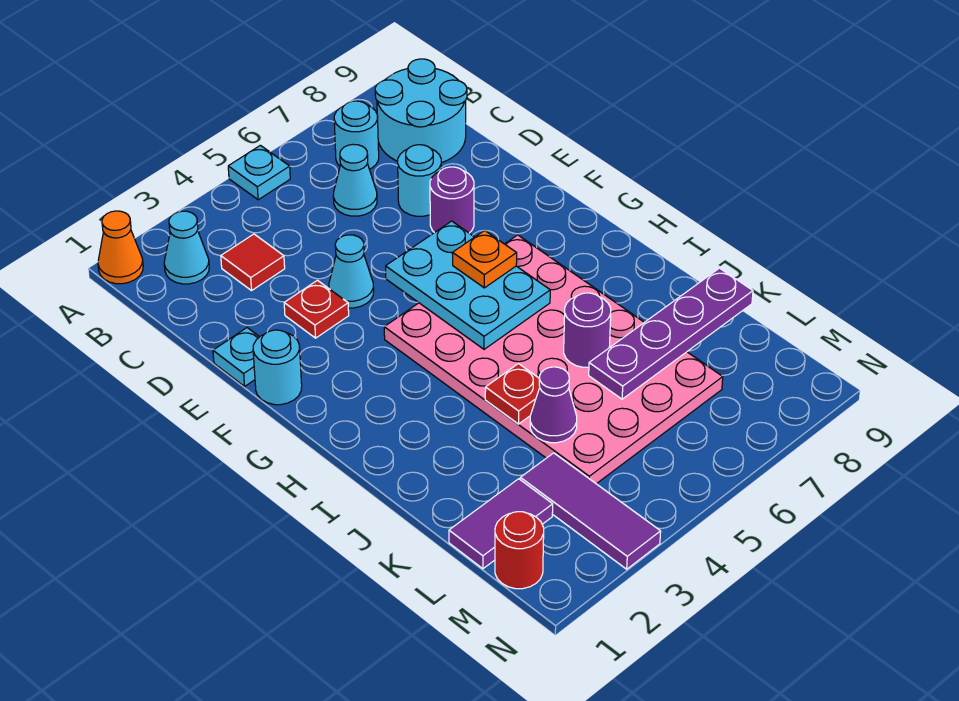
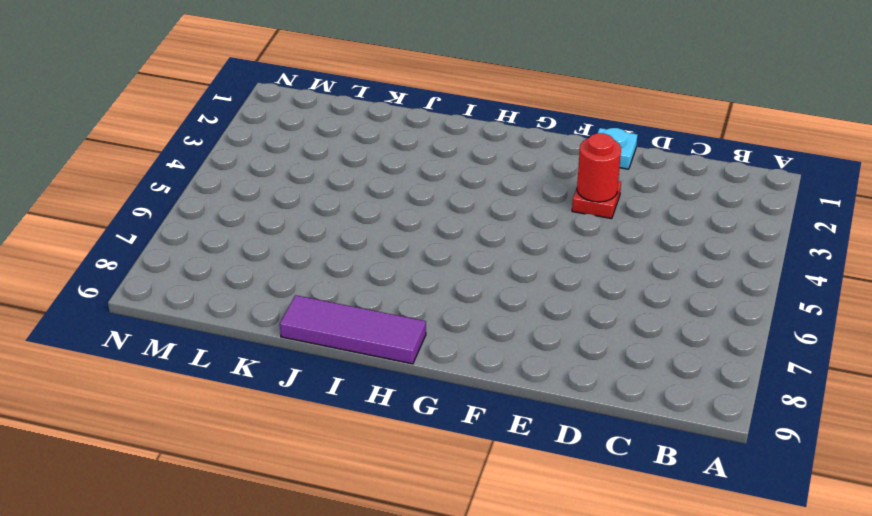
red round brick E3 level 2 -> red round brick M1 level 1
purple tile H9:J9 level 1 -> purple tile L3:N3 level 1
none -> orange cone A1 level 1
none -> cyan plate A5 level 1
none -> cyan cone B2 level 1

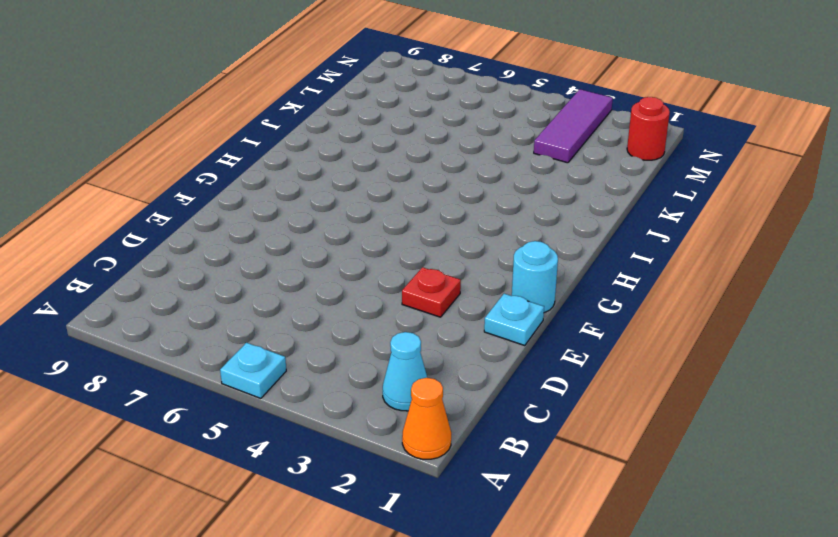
none -> cyan round brick B7 level 1
none -> cyan round brick B8:C9 level 1
none -> red tile C3 level 1

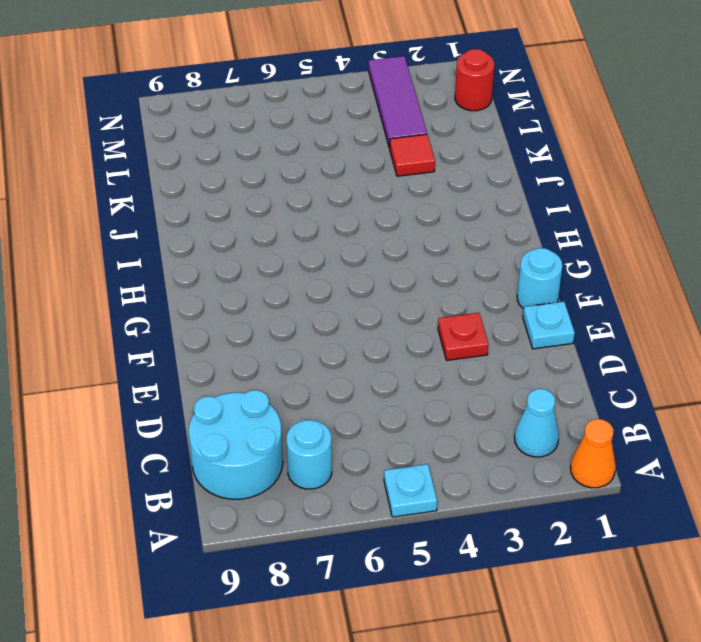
red tile K3 level 1 -> red tile C3 level 1
none -> cyan cone C6 level 1
none -> cyan round brick D7 level 1
none -> cyan cone E4 level 1

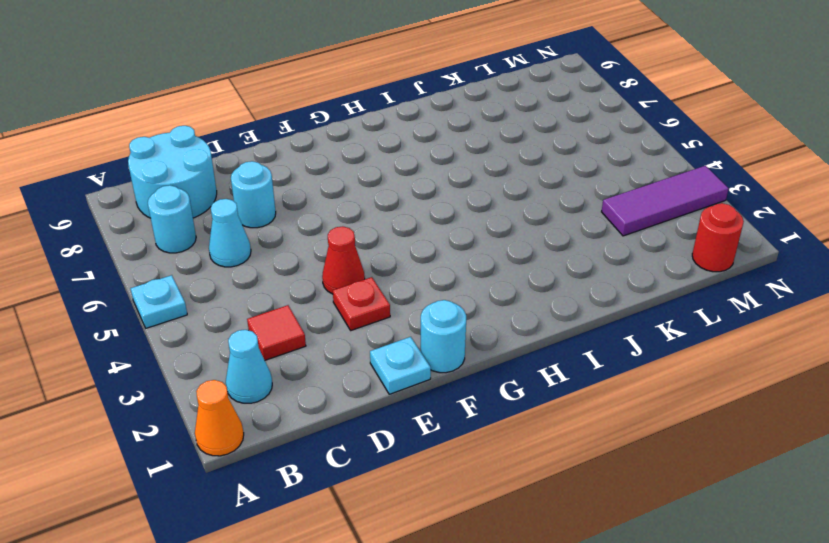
red cone E4 level 1 -> cyan cone E4 level 1
none -> purple round brick E7 level 1
none -> pink plate G4:L7 level 1
none -> purple tile L1:L2 level 1

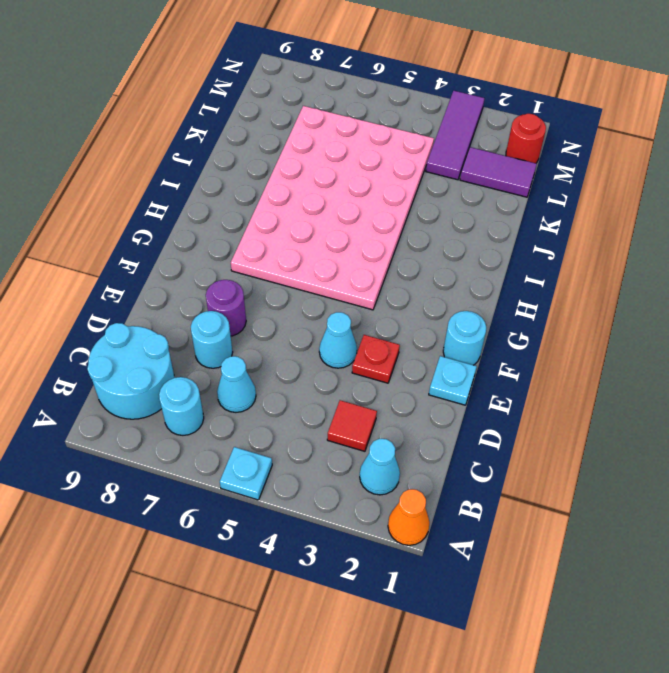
none -> cyan plate F5:H6 level 2
none -> red plate J4 level 2
none -> purple round brick J6 level 2

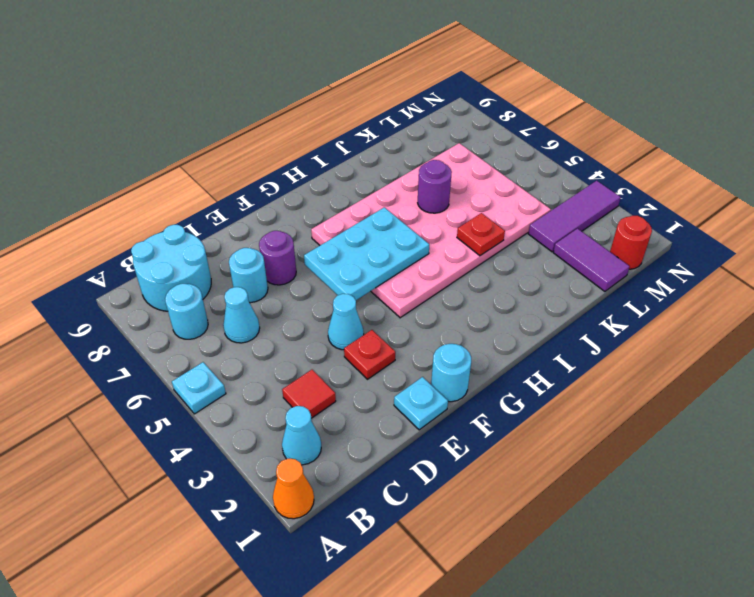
none -> purple cone K4 level 2
none -> purple plate K6:K9 level 2
none -> orange plate G6 level 3

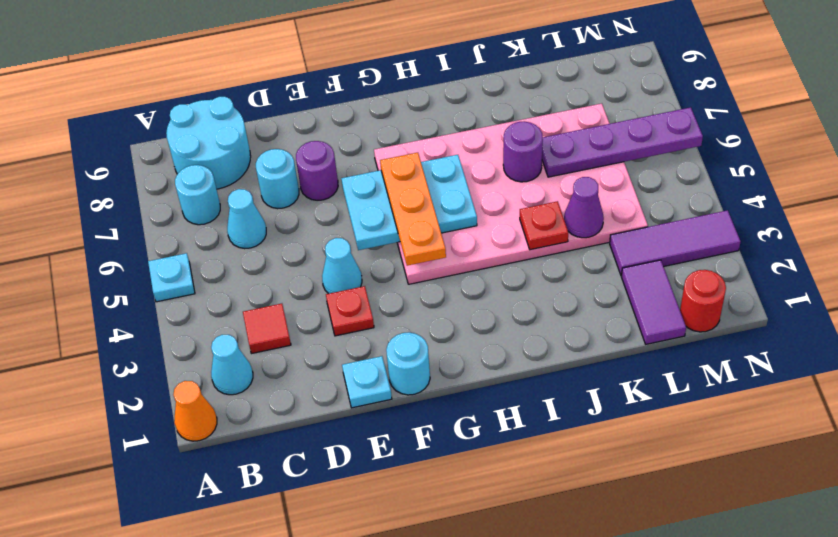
orange plate G4:G6 level 3 -> orange plate G6 level 3
purple plate K6:N6 level 2 -> purple plate K6:K9 level 2

